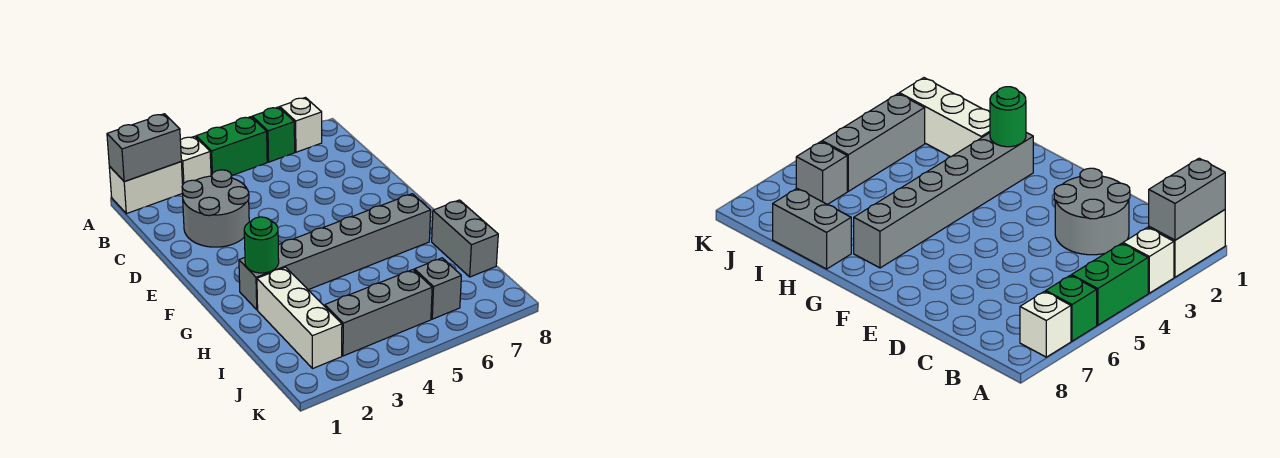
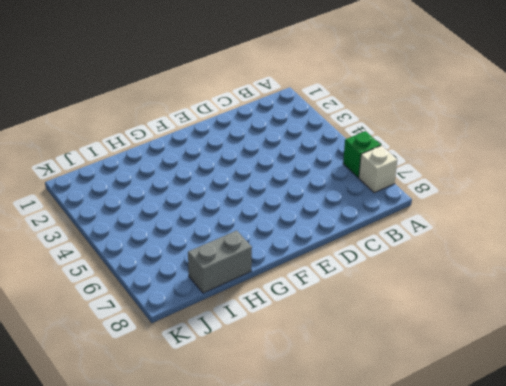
none -> white brick A1:A2 level 1
none -> white brick A3 level 1
none -> green brick A4:A5 level 1

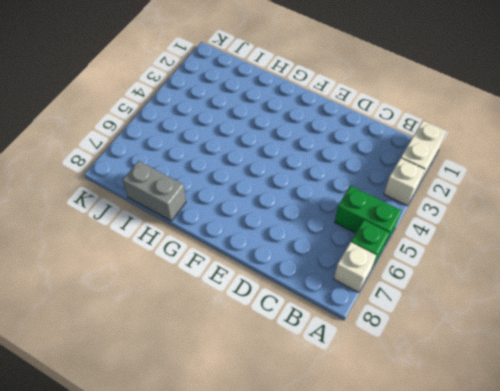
green brick A5:B5 level 1 -> green brick A4:A5 level 1
none -> grey round brick C2:D3 level 1
none -> grey brick G2:G7 level 1
none -> white brick H2:J2 level 1

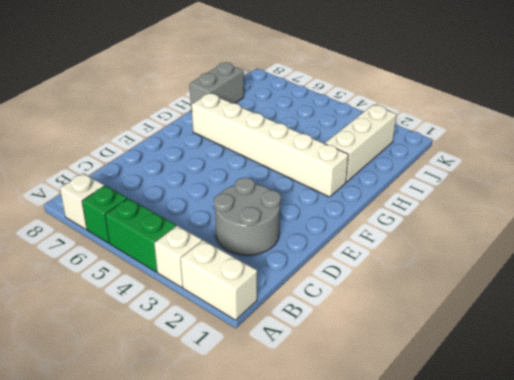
white brick G2:G7 level 1 -> grey brick G2:G7 level 1
none -> grey brick J3:J5 level 1
none -> grey brick J6 level 1
none -> grey brick A1:A2 level 2

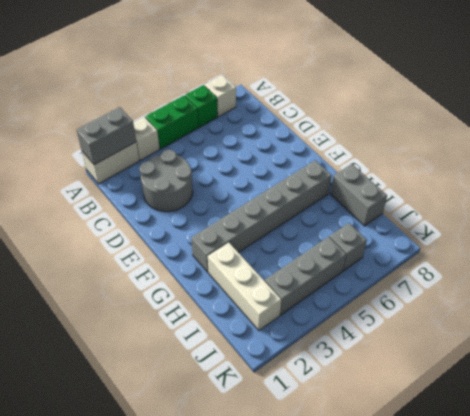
none -> green round brick G2 level 2

